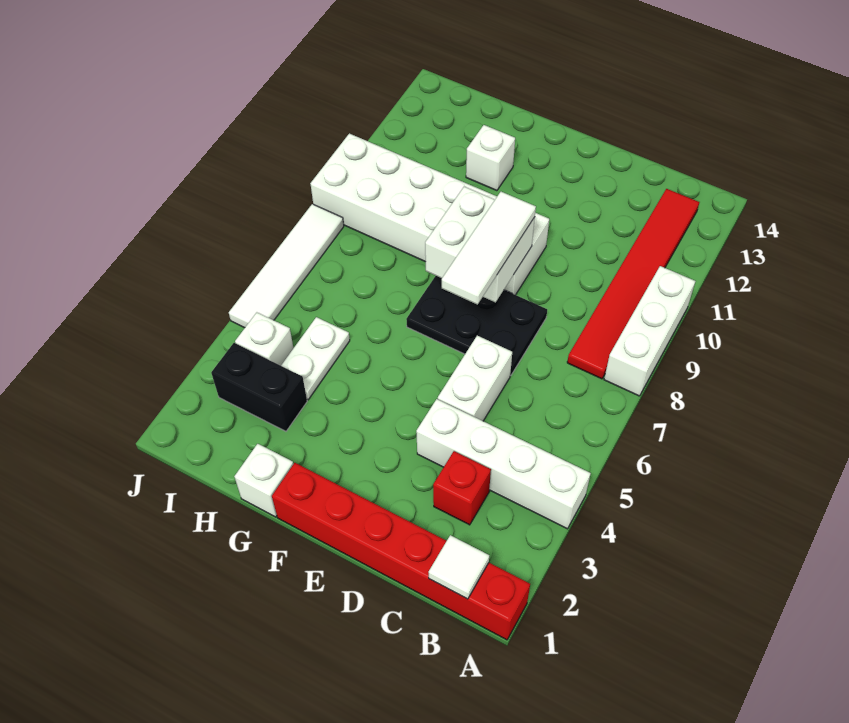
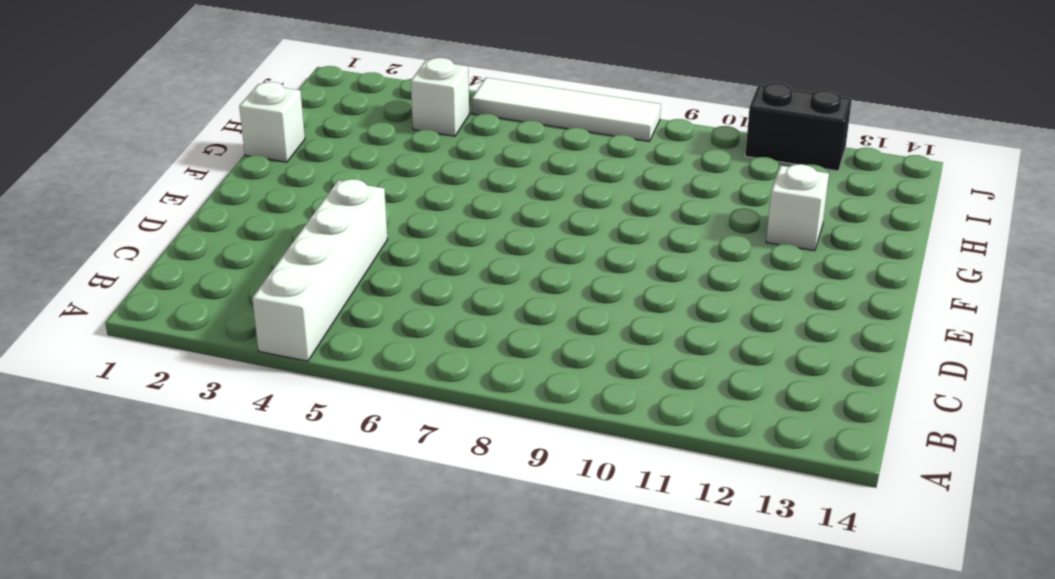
black brick J11:J12 level 1 -> black brick H3:I3 level 1
none -> red brick A1:F1 level 1
none -> white brick A8:A10 level 1
none -> red tile B8:B13 level 1

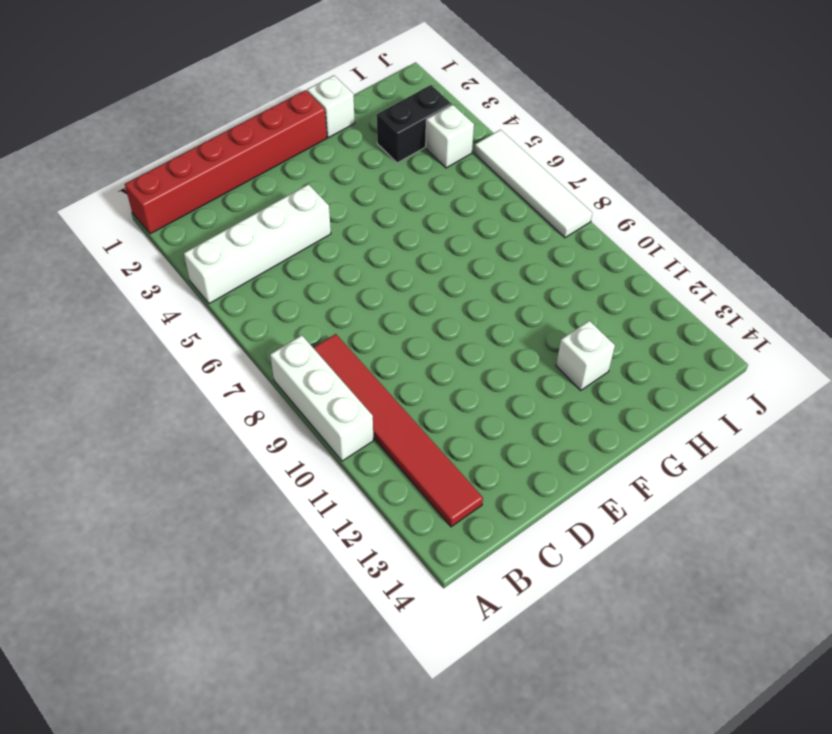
none -> red brick C3 level 1
none -> white brick D5:D6 level 1
none -> black plate D7:F8 level 1

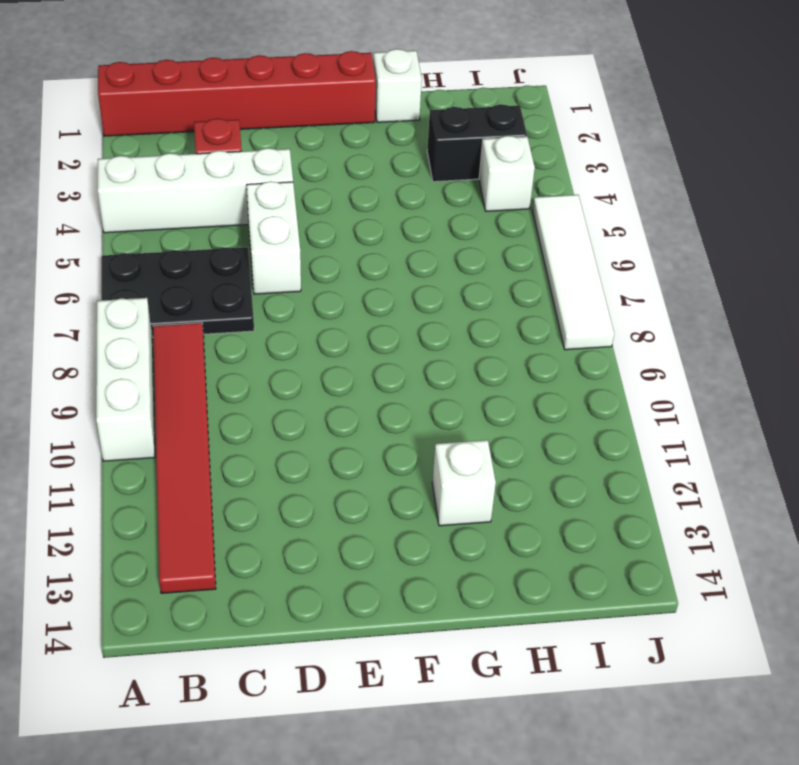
black plate A6:C7 level 1 -> black plate D7:F8 level 1
none -> white brick E9:J10 level 1
none -> white plate H4:H5 level 1
none -> white tile B1 level 2

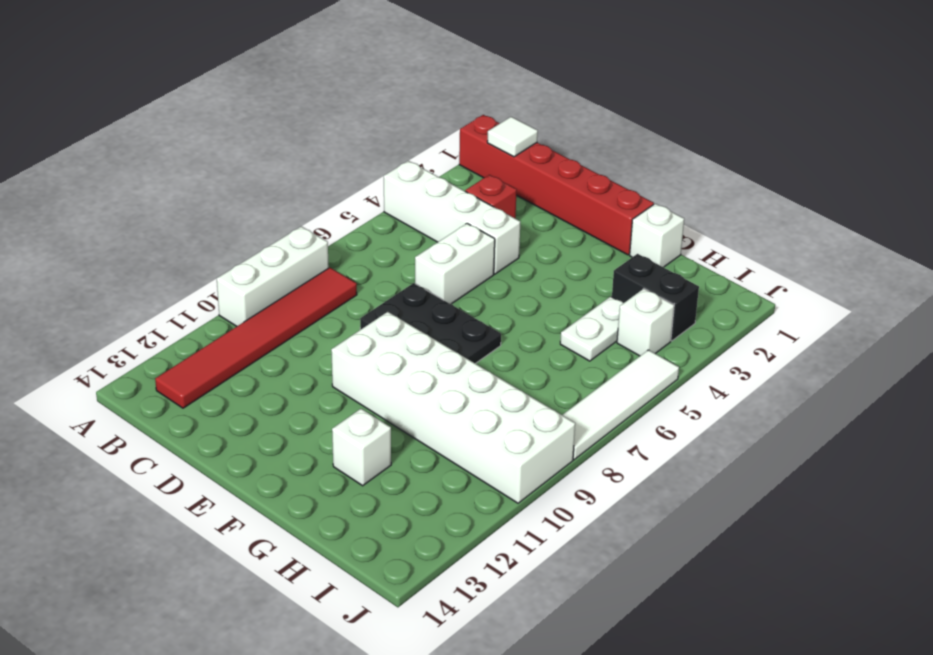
none -> white brick E8:F9 level 2
none -> white tile E7:E9 level 3

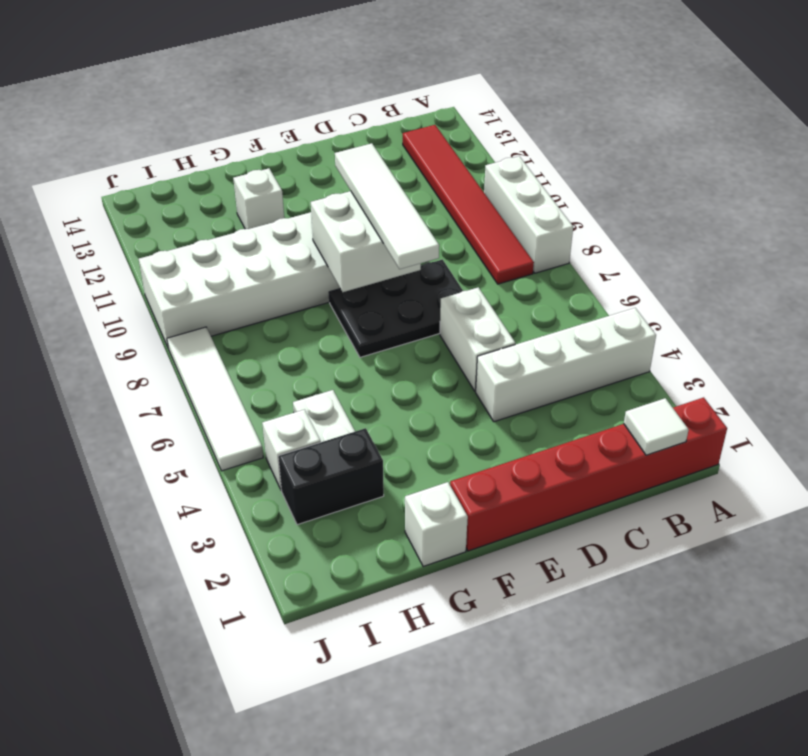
white tile E7:E10 level 3 -> white tile E7:E9 level 3
none -> red brick C3 level 1

